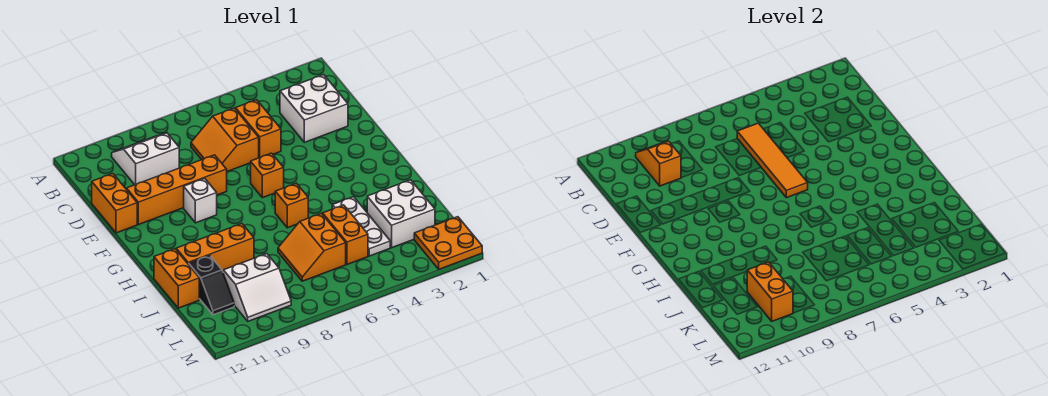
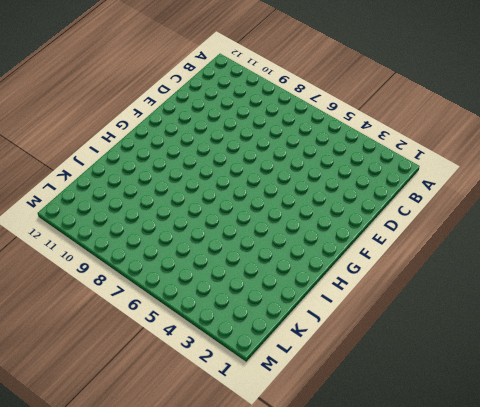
none -> white slope B9:C10 level 1 top C
none -> white brick C2:D3 level 1
none -> orange brick C5:D5 level 1

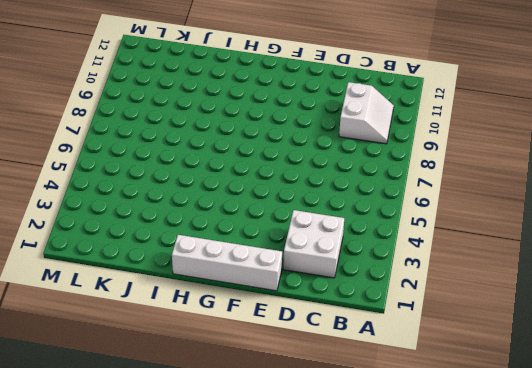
white brick E1:H1 level 1 -> none
none -> orange brick C5:D5 level 1
none -> orange slope C6:D7 level 1 top 6
none -> orange brick D12:E12 level 1

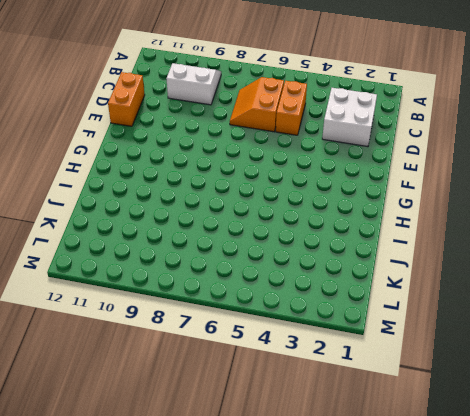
none -> orange brick E8:E11 level 1
none -> orange brick F6 level 1
none -> white brick F9 level 1

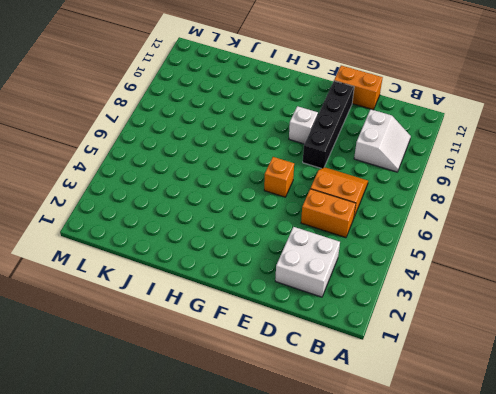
black brick E8:E11 level 1 -> orange brick E8:E11 level 1
none -> orange brick H6 level 1
none -> white plate I4:K4 level 1
none -> orange brick I9:I11 level 1

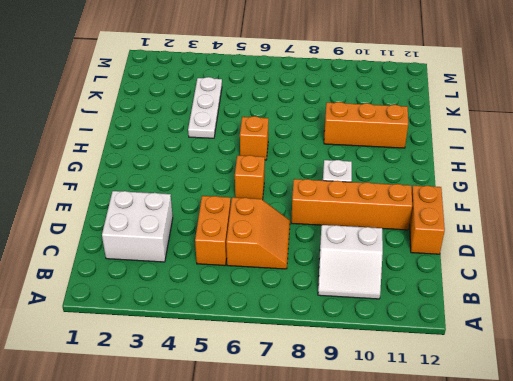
none -> orange brick I12:J12 level 1
none -> white brick J2:K3 level 1
none -> orange brick J5:K5 level 1

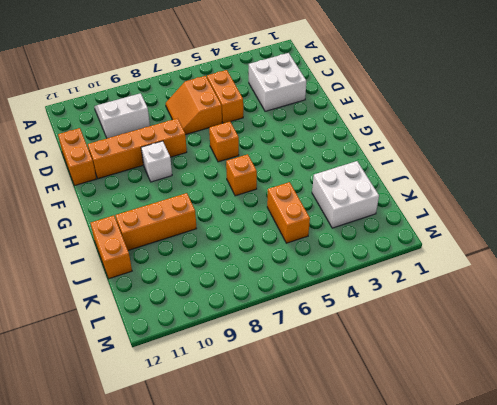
none -> white plate I4:K4 level 1
none -> orange slope J6:K7 level 1 top 6
none -> black slope J11:K11 level 1 top J

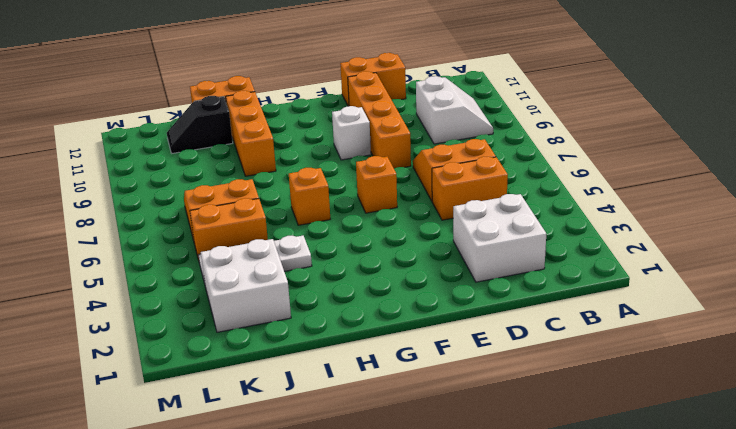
none -> white slope K9:L10 level 1 top K
none -> orange plate L1:M2 level 1
none -> orange slope B10:C10 level 2 top C

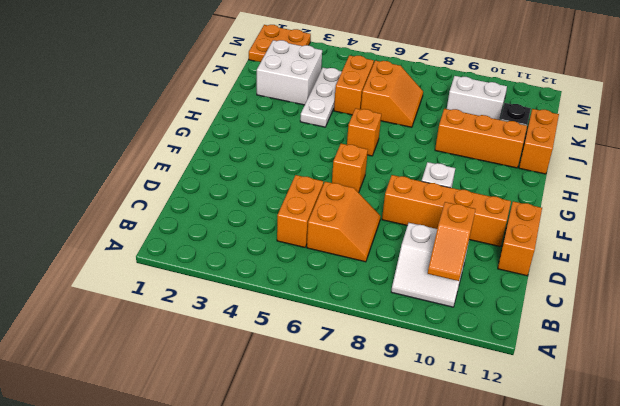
none -> white brick C2:D3 level 1
none -> orange tile C6:F6 level 2
none -> orange brick K10:L10 level 2

